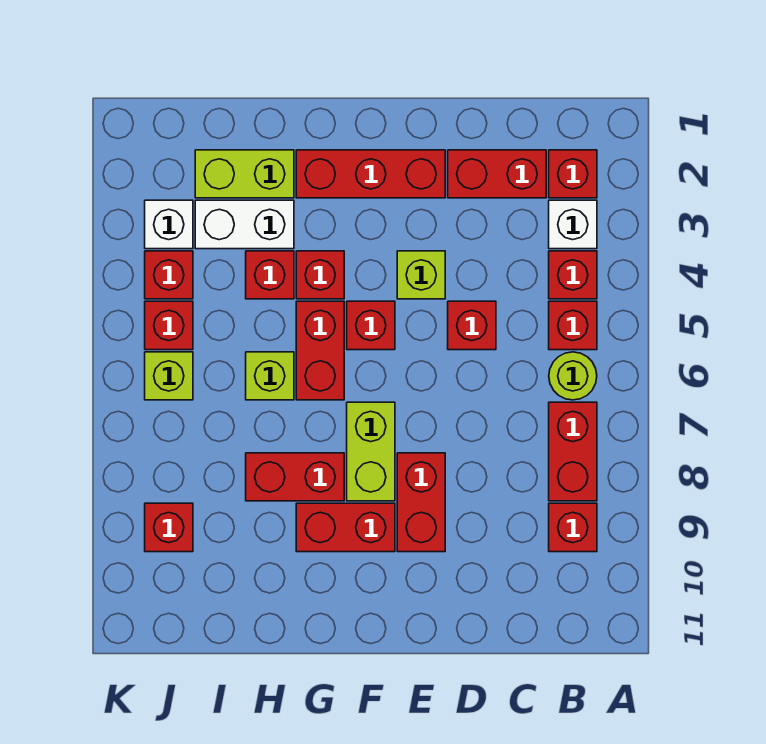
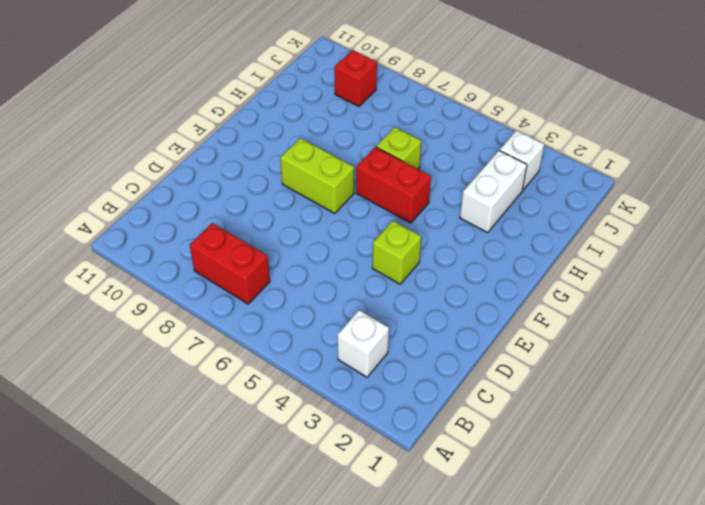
none -> red brick B2 level 1
none -> red brick B4 level 1
none -> red brick B5 level 1

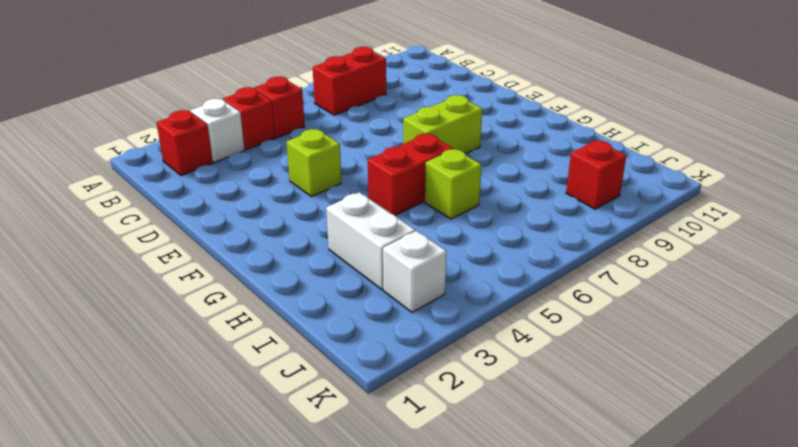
none -> lime round brick B6 level 1
none -> red brick B9 level 1
none -> red brick C2:D2 level 1

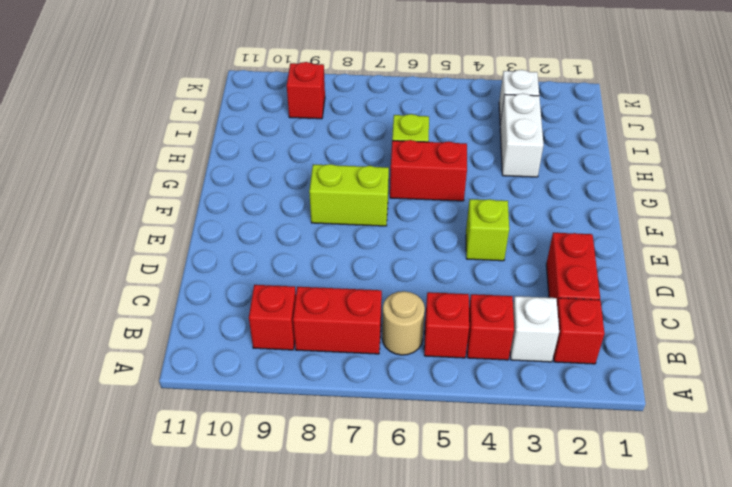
tan round brick B6 level 1 -> lime round brick B6 level 1
none -> red brick D5 level 1
none -> red brick E2:G2 level 1
none -> red brick E8:E9 level 1

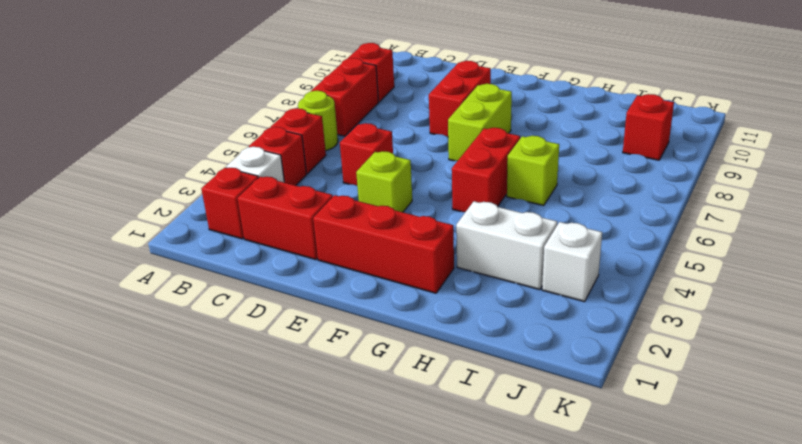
none -> red brick F5 level 1
none -> red brick F9:G9 level 1
none -> red brick G4 level 1

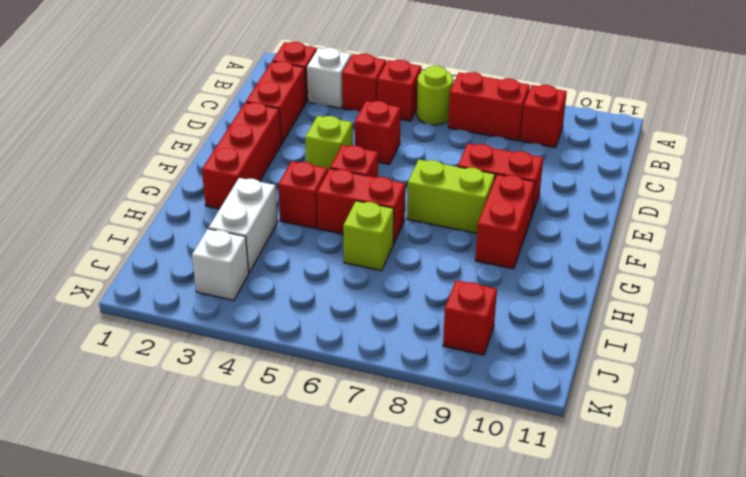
none -> red brick G8:H8 level 1
none -> lime brick H2:I2 level 1
none -> red brick H4 level 1

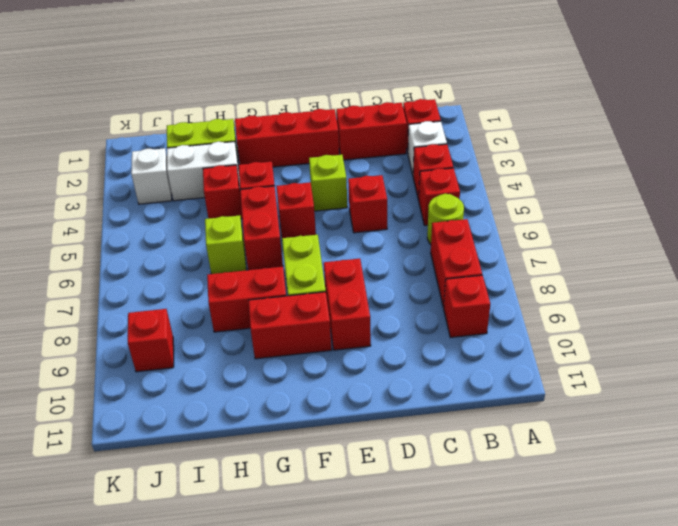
none -> red brick J4 level 1
none -> red brick J5 level 1
none -> lime brick J6 level 1

